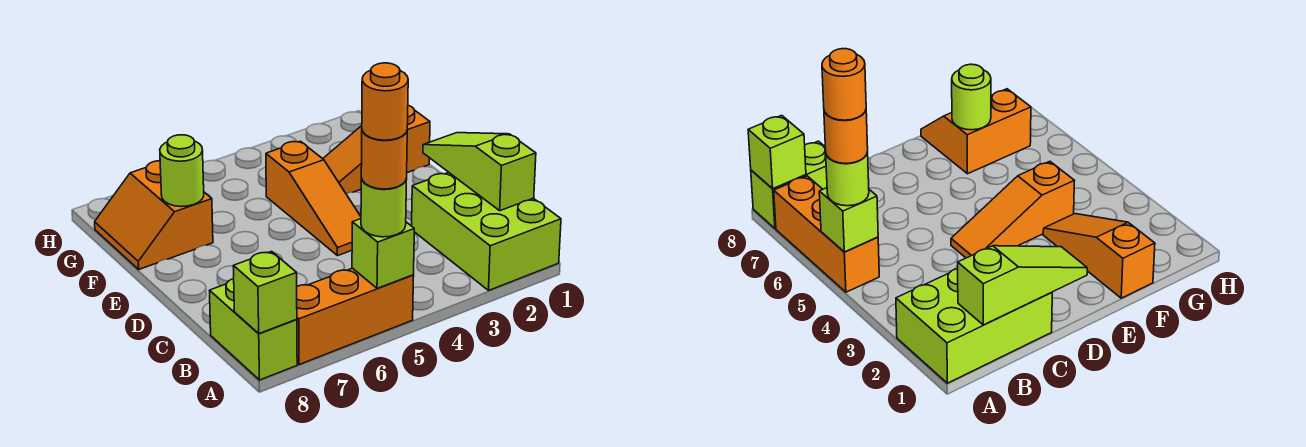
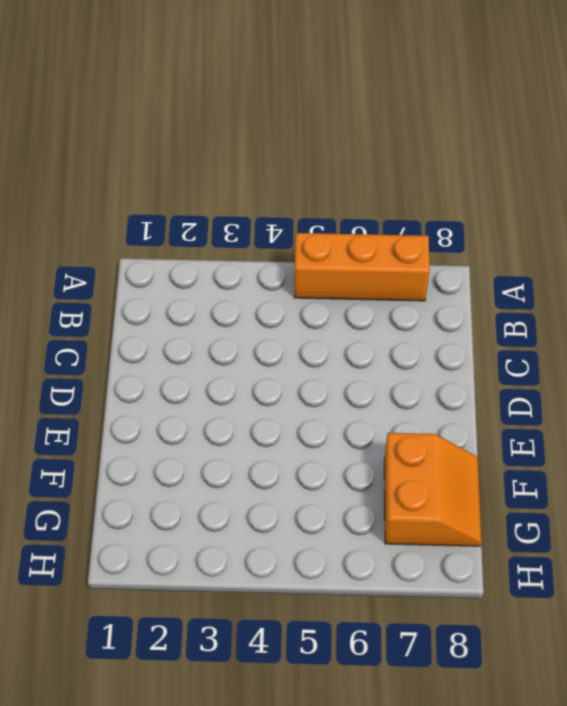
none -> lime brick A1:C2 level 1
none -> lime brick A8:B8 level 1
none -> orange slope D4:F4 level 1 top F

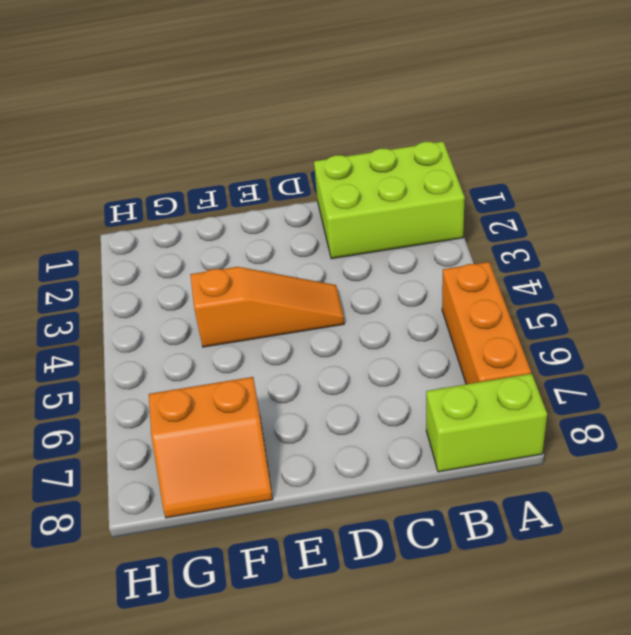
none -> orange slope F1:F3 level 1 top 1
none -> lime brick A5 level 2
none -> lime brick A8 level 2

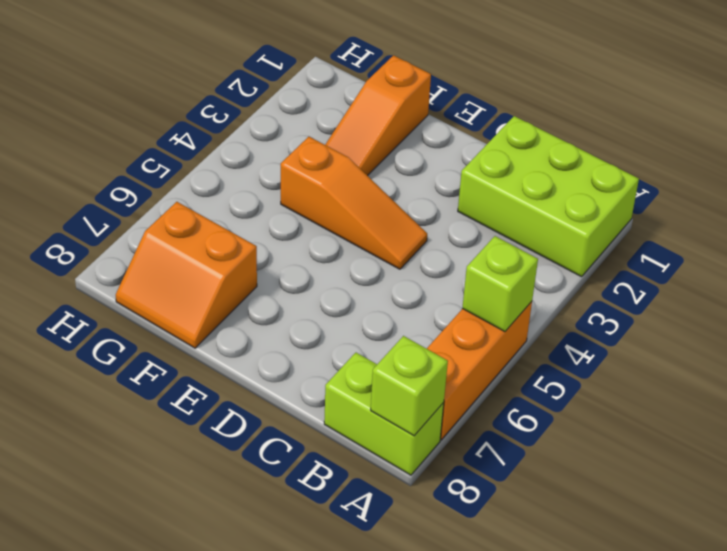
none -> lime slope B1:D1 level 2 top B
none -> lime round brick F7 level 2
none -> lime round brick A5 level 3

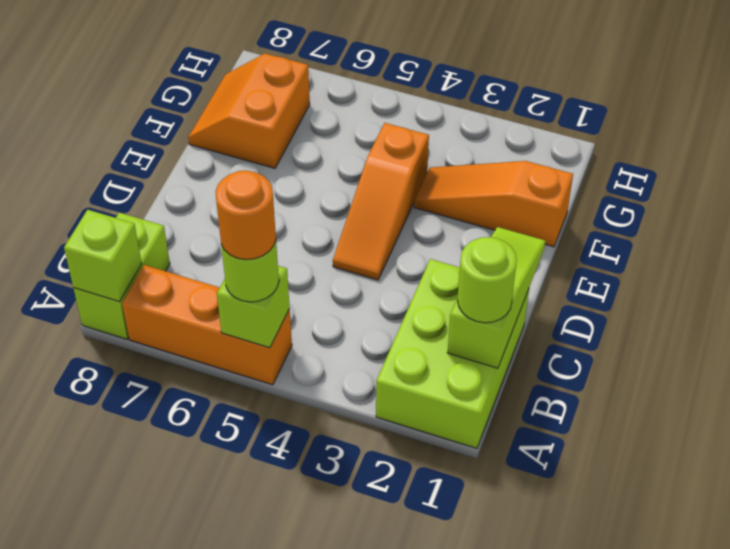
lime round brick B1 level 3 -> lime round brick F7 level 2
none -> orange round brick A5 level 5

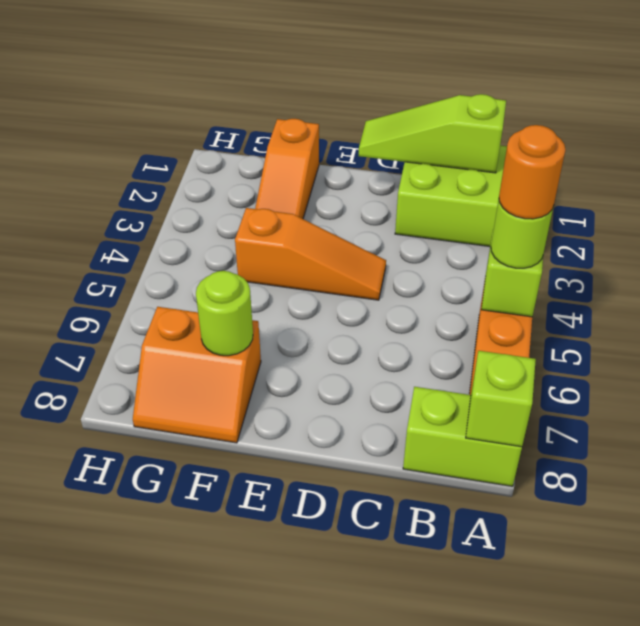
none -> orange round brick A5 level 5

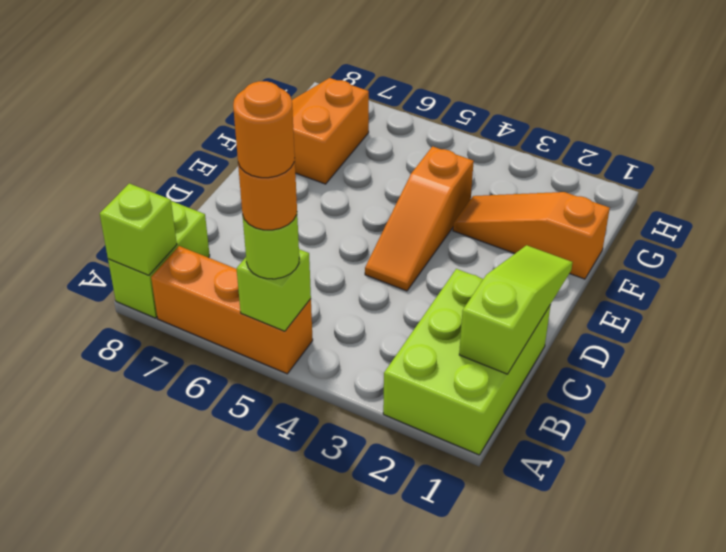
none -> lime round brick F7 level 2

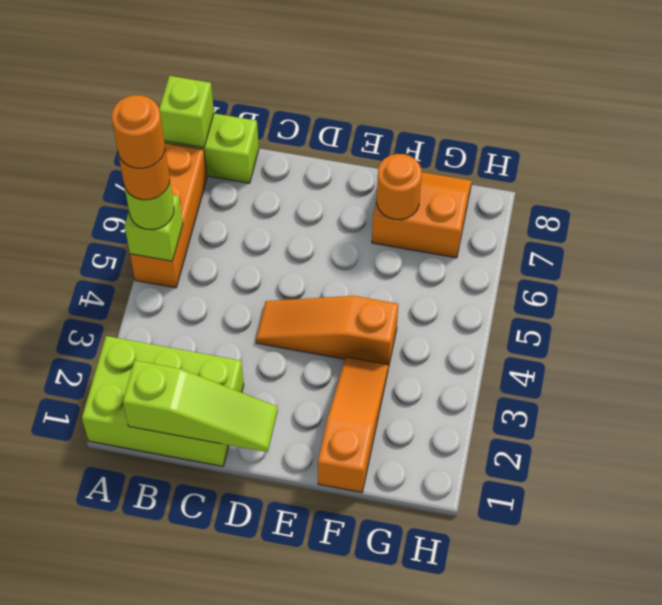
orange round brick F7 level 2 -> lime round brick F7 level 2

